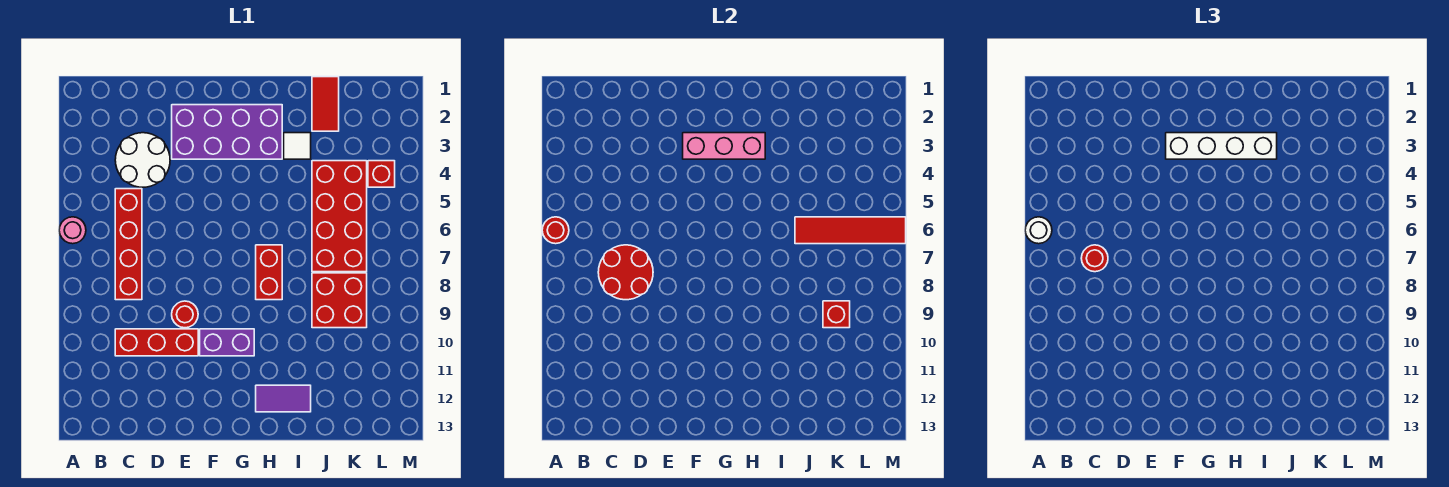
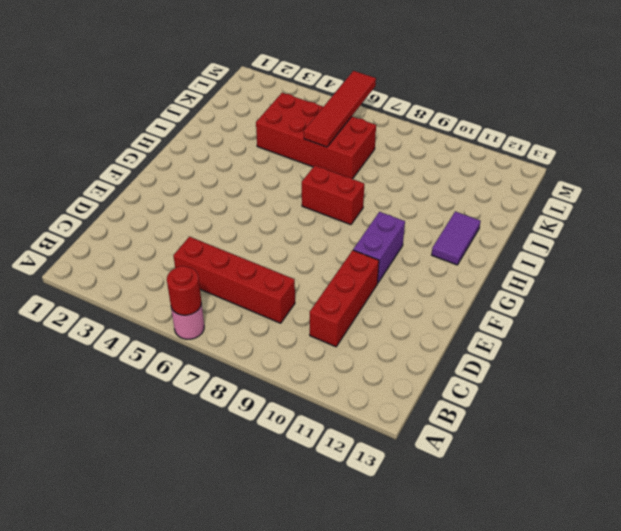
none -> white round brick C3:D4 level 1
none -> purple brick E2:H3 level 1
none -> red round brick E9 level 1

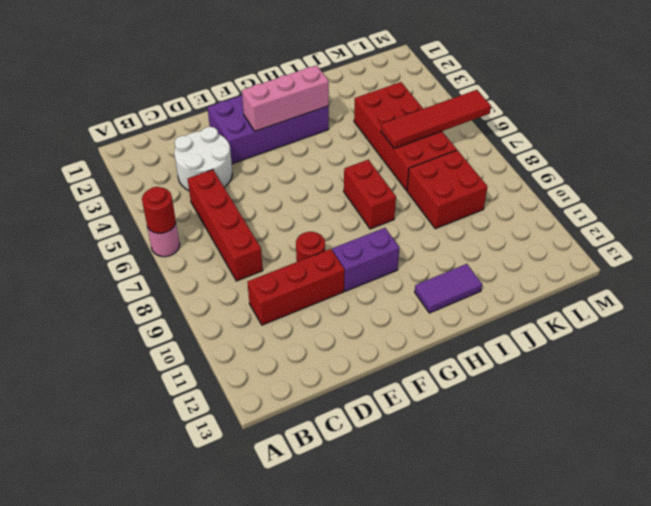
none -> white tile I3 level 1
none -> red tile J1:J2 level 1
none -> red brick L4 level 1

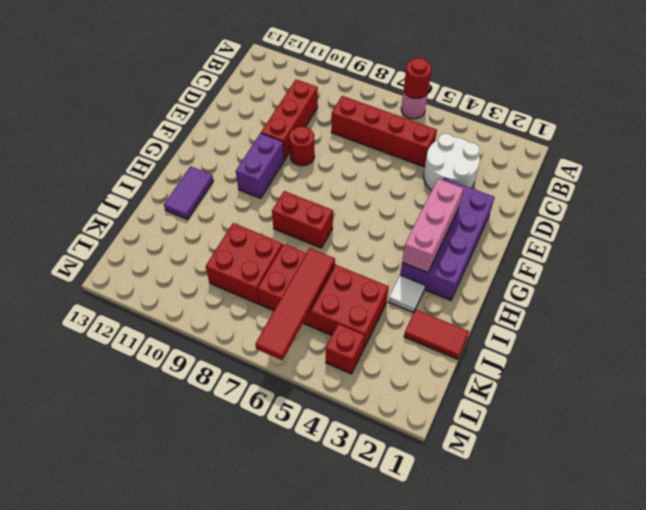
none -> red round brick C7:D8 level 2
none -> red brick K9 level 2
none -> white round brick A6 level 3

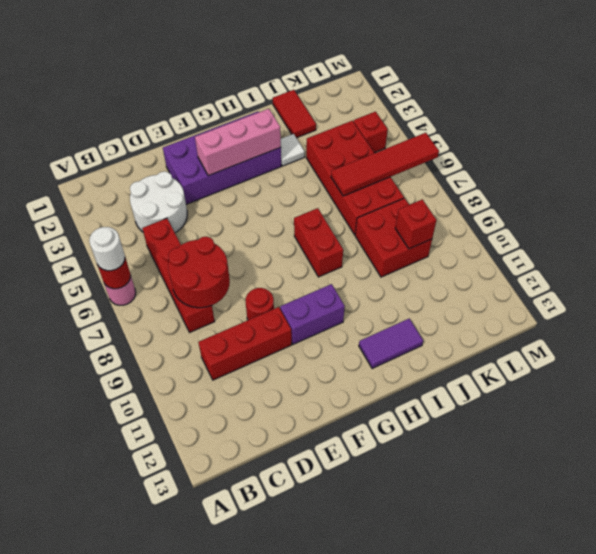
none -> red round brick C7 level 3
none -> white brick F3:I3 level 3

